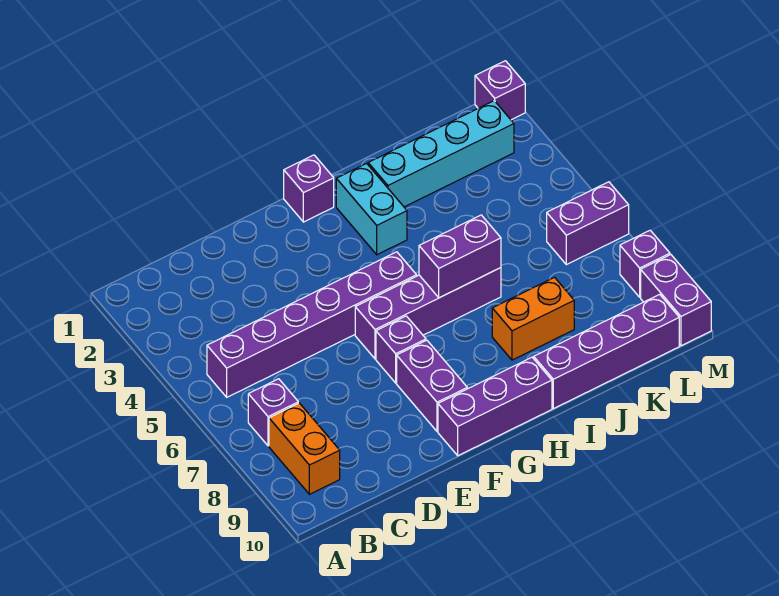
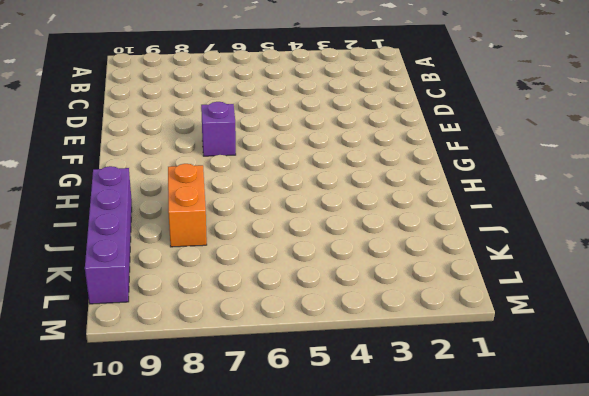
none -> purple brick B5:G5 level 1
none -> purple brick B7 level 1
none -> orange brick B8:B9 level 1

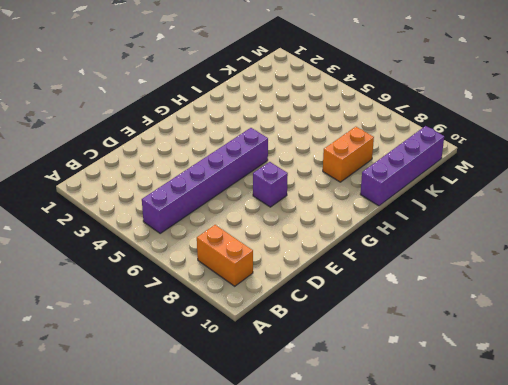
none -> purple brick B7 level 1
none -> purple brick F6:I6 level 1
none -> purple brick F8:F9 level 1

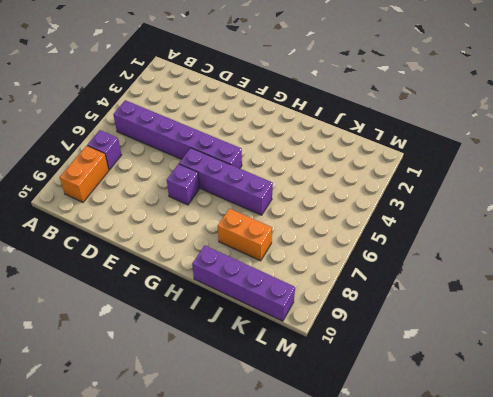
none -> purple brick F8:F9 level 1
none -> purple brick F10:H10 level 1
none -> purple brick G1 level 1

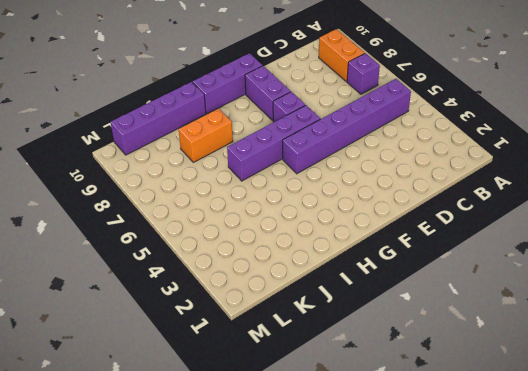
none -> purple brick G1 level 1
none -> cyan brick H2:H3 level 1
none -> cyan brick I2:L2 level 1

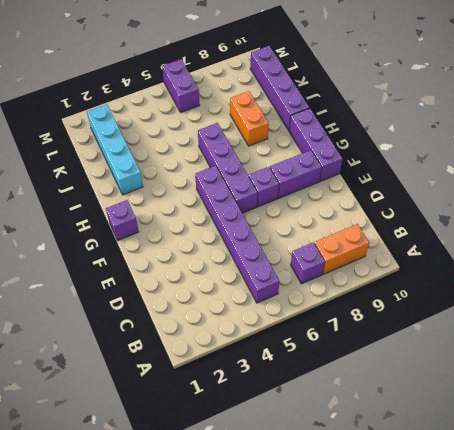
none -> cyan brick H2:H3 level 1
none -> purple brick M1 level 1
none -> purple brick M8 level 1

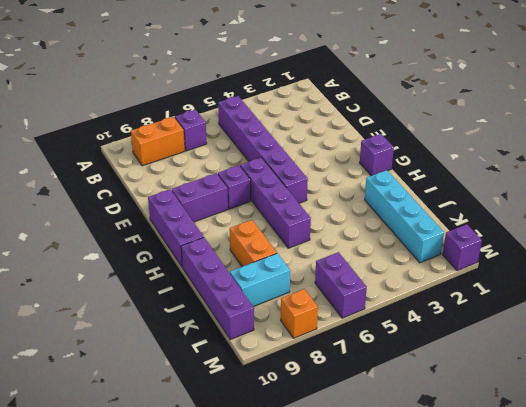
cyan brick K8:K9 level 1 -> cyan brick H2:H3 level 1
orange brick M8 level 1 -> purple brick M8 level 1
none -> purple brick M9:M10 level 1
none -> purple brick H6:I6 level 2

